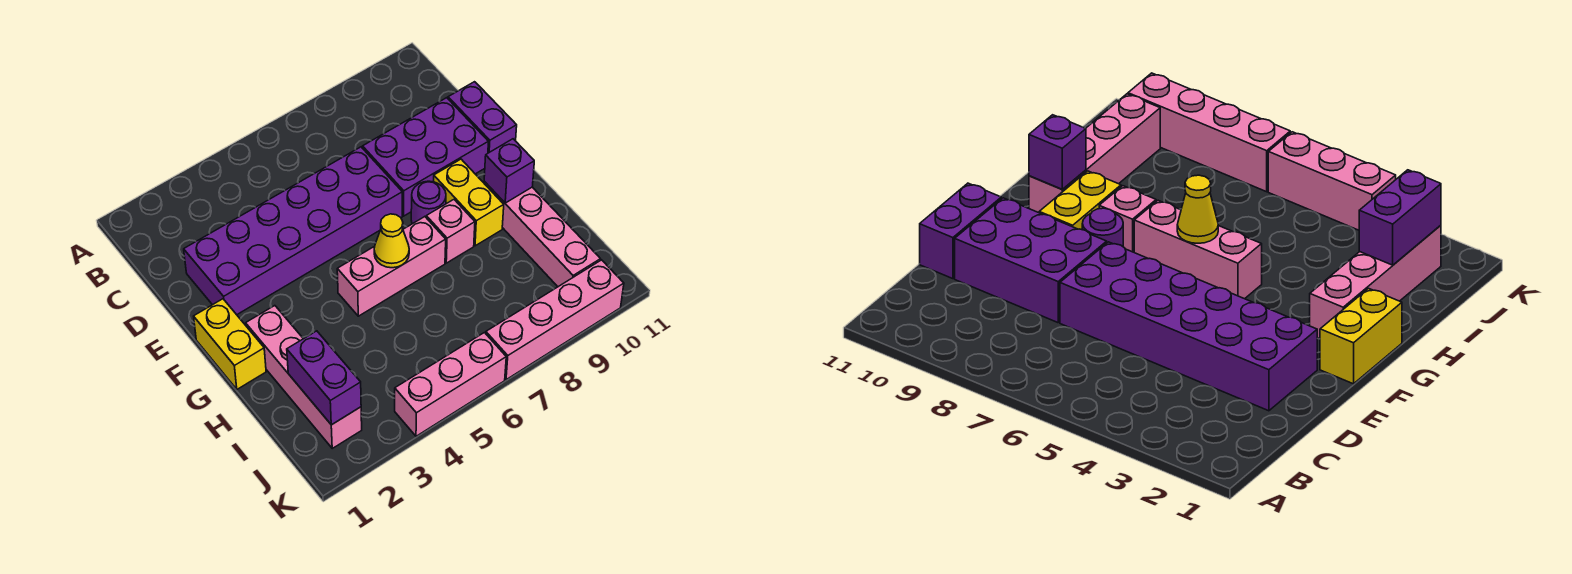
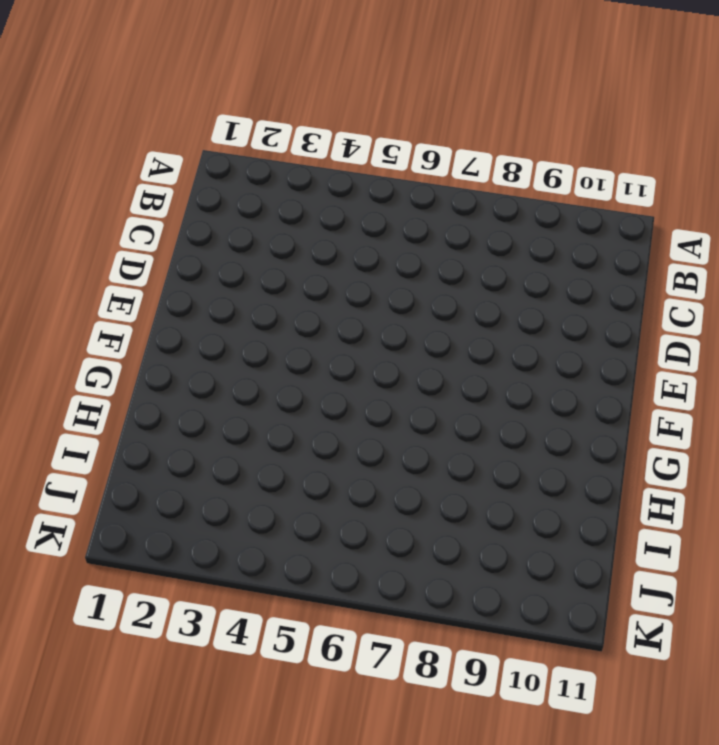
none -> purple brick D2:E7 level 1
none -> purple brick D8:E10 level 1
none -> purple brick D11:E11 level 1

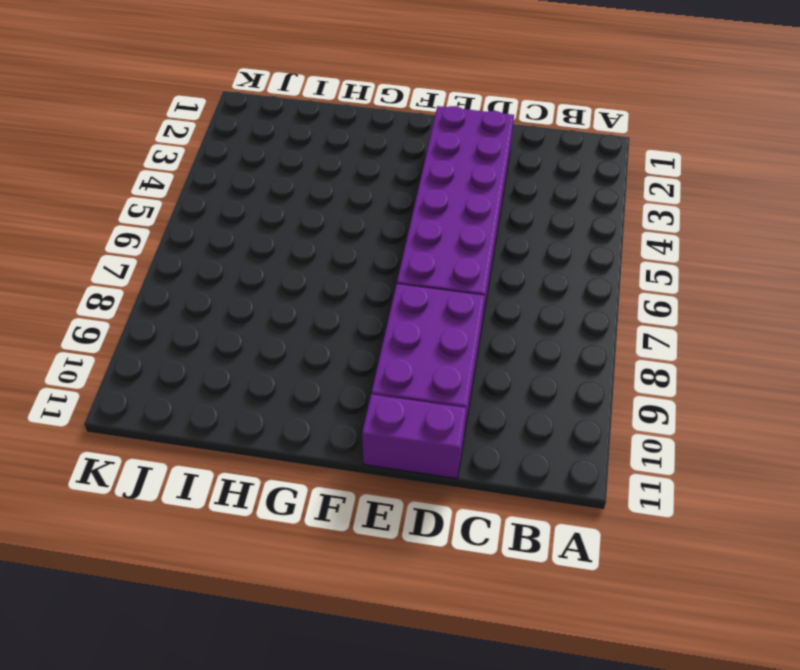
none -> yellow brick F1:G1 level 1
none -> purple round brick F8 level 1
none -> yellow brick F9:G9 level 1

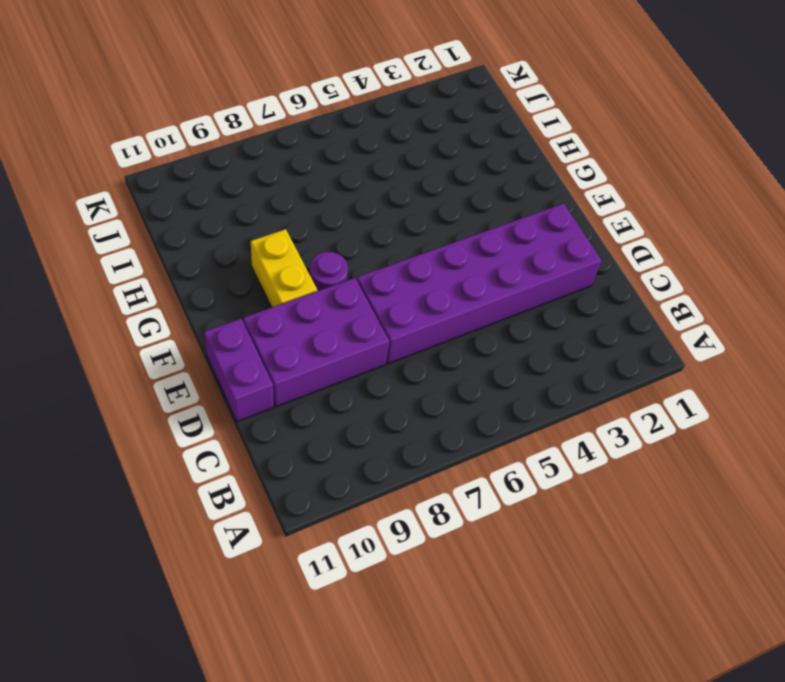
none -> yellow brick F1:G1 level 1
none -> pink brick G2:J2 level 1
none -> pink brick G5:G7 level 1

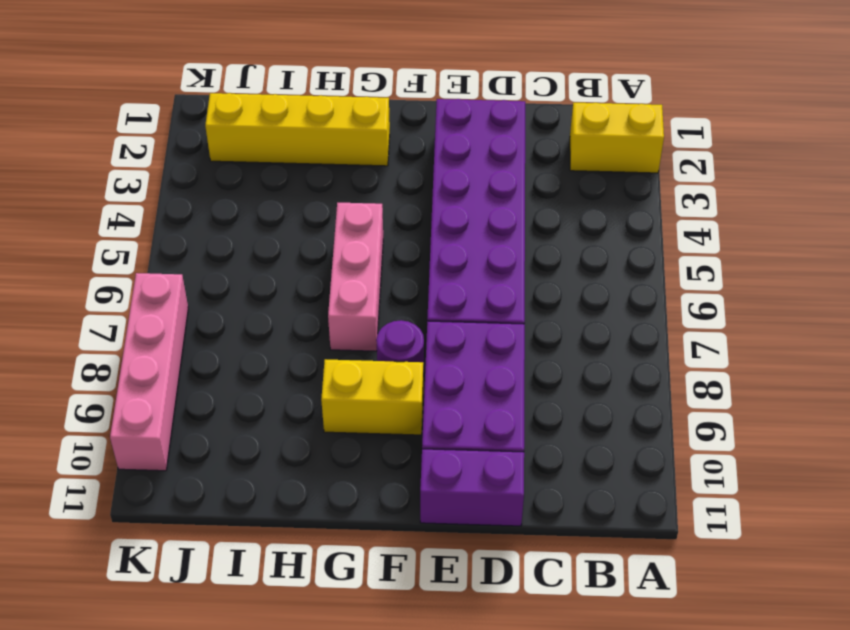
yellow brick A2:B2 level 1 -> yellow brick F1:G1 level 1
yellow brick G2:J2 level 1 -> pink brick G2:J2 level 1
none -> pink brick G8 level 1
none -> pink brick G10:J10 level 1
none -> pink brick K4:K6 level 1

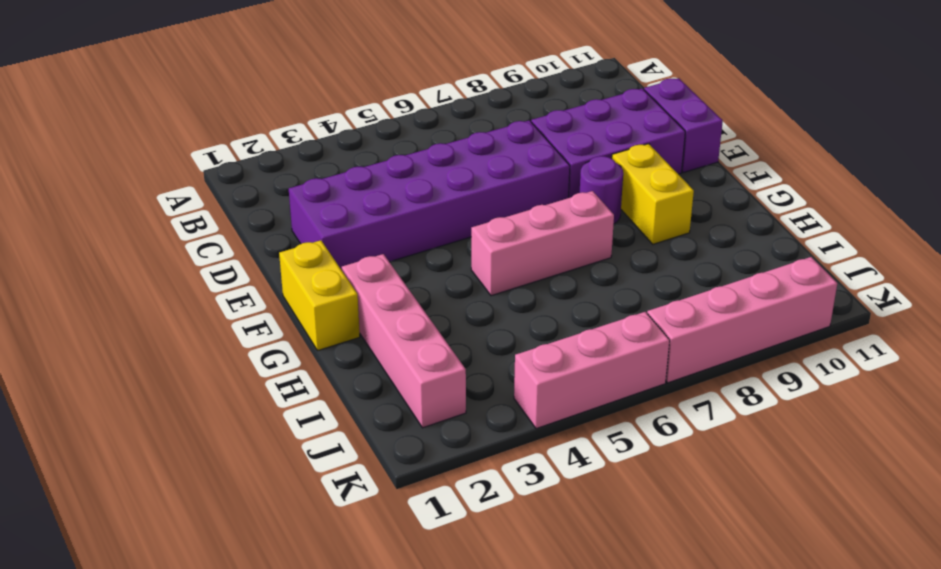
none -> pink brick G8 level 1
none -> pink brick G10:J10 level 1
none -> yellow cone G6 level 2

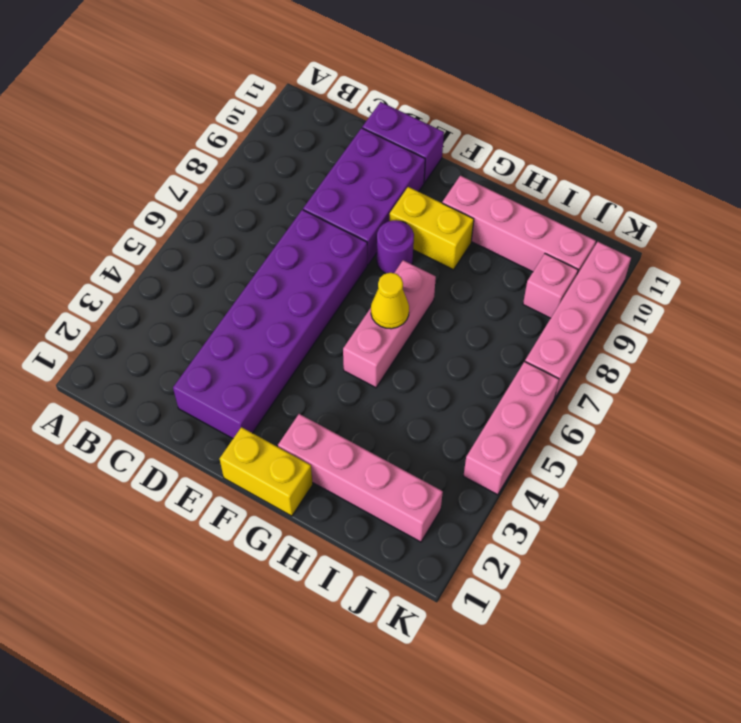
pink brick J9 level 1 -> pink brick G8 level 1
none -> purple brick G10 level 2
none -> purple brick I2:J2 level 2

